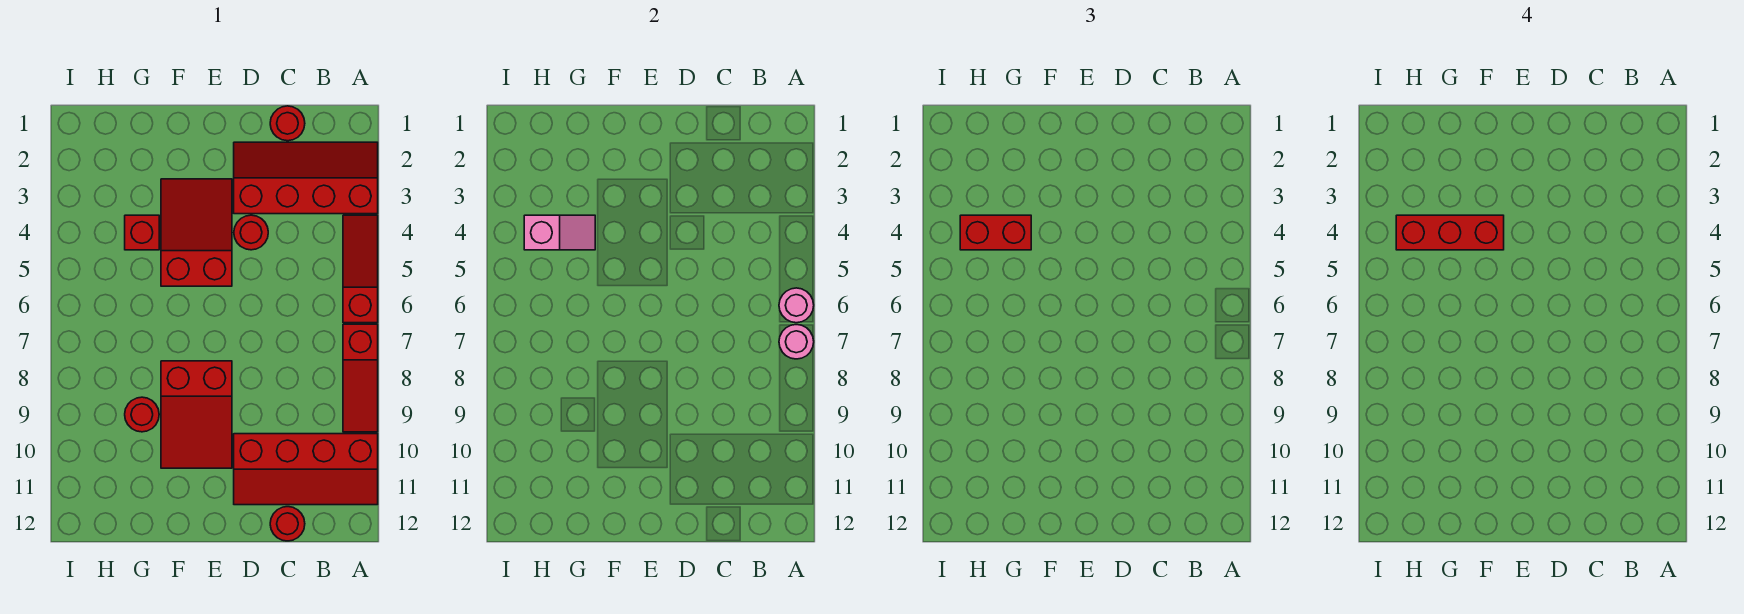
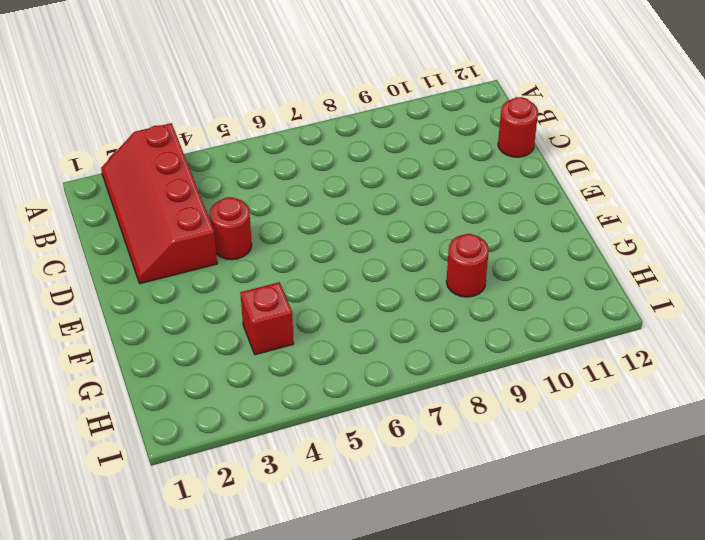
none -> red slope A4:A6 level 1 top 6
none -> red slope A7:A9 level 1 top 7
none -> red slope A10:D11 level 1 top 10

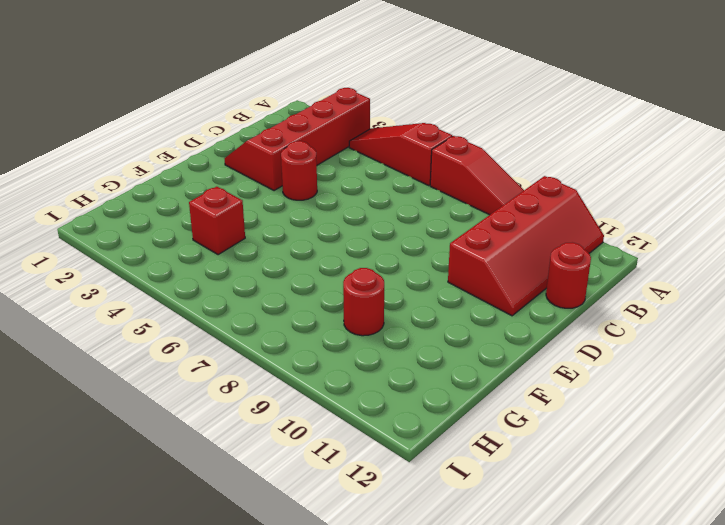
none -> red round brick C1 level 1
none -> red slope E3:F5 level 1 top 5
none -> red slope E8:F10 level 1 top 8

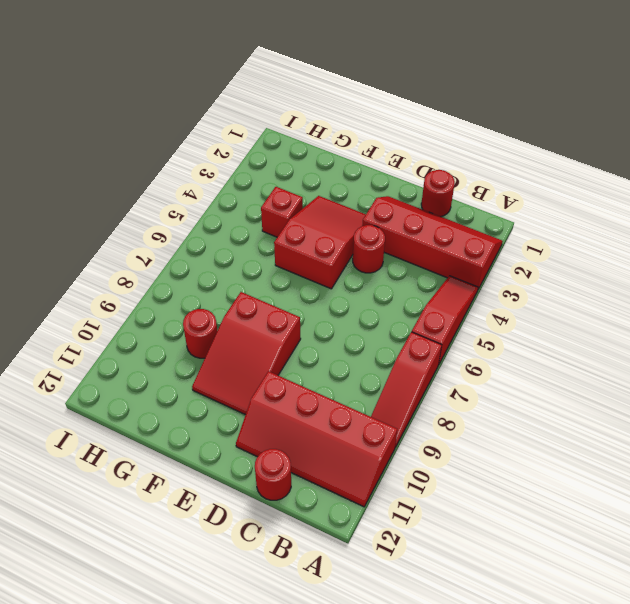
none -> pink round brick A6 level 2
none -> pink round brick A7 level 2
none -> pink slope G4:H4 level 2 top H

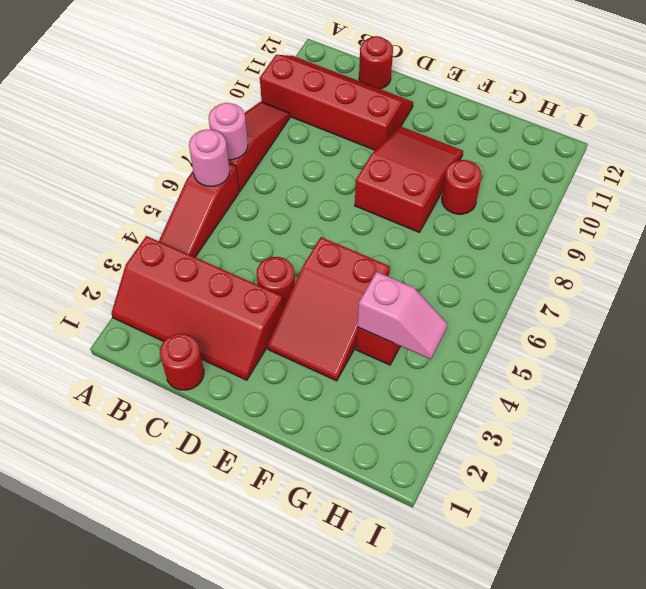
pink slope G4:H4 level 2 top G -> pink slope G4:H4 level 2 top H
none -> red brick G4:H4 level 3
none -> red brick F4:H4 level 4

